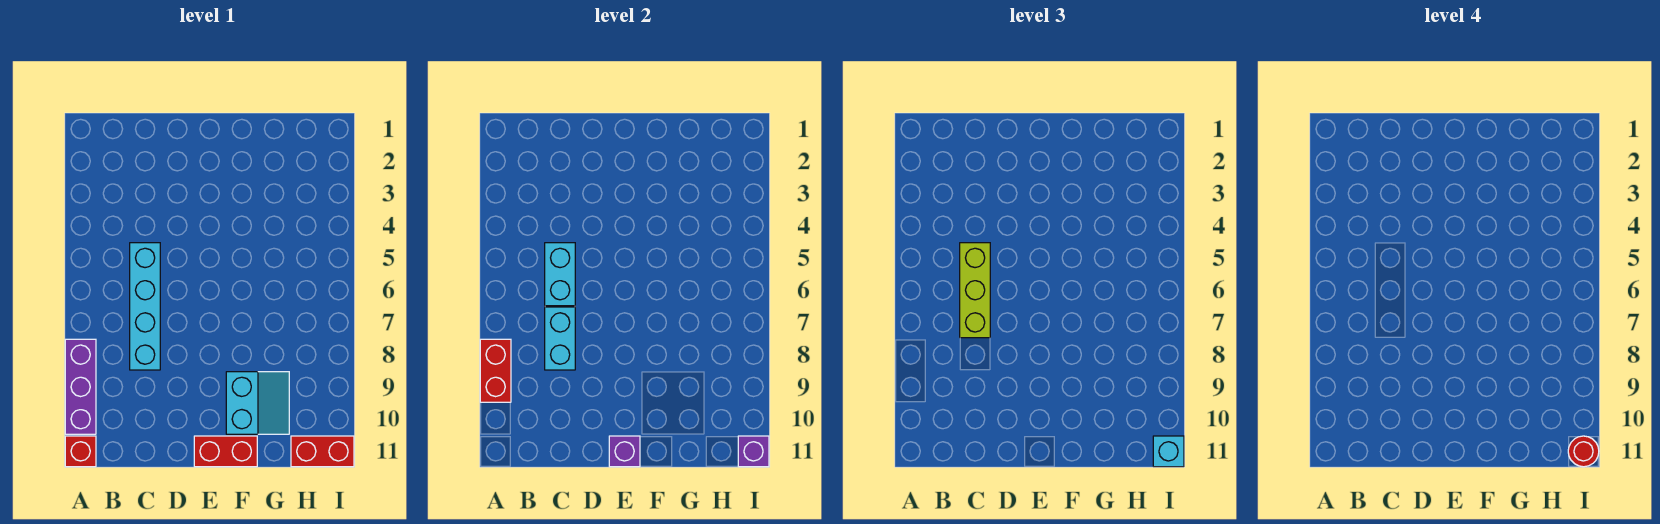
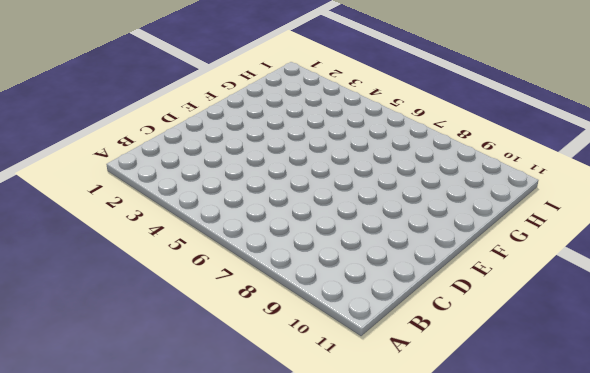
none -> purple brick A8:A10 level 1
none -> red brick A11 level 1
none -> cyan brick C5:C8 level 1

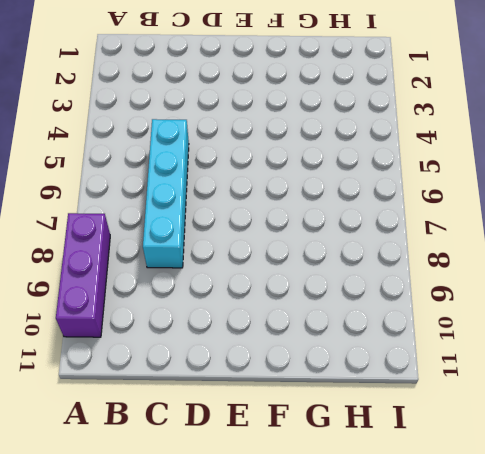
none -> red brick A11 level 1
none -> red brick E11:F11 level 1
none -> cyan slope F9:G10 level 1 top F

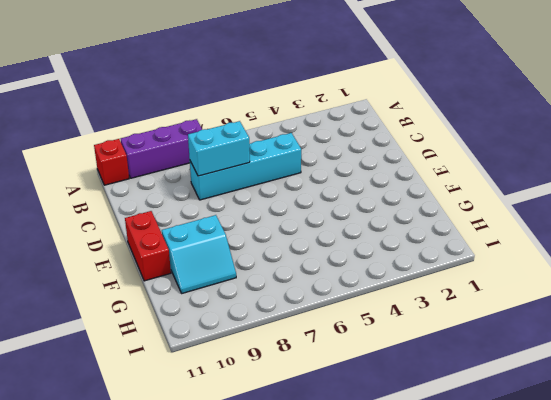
none -> red brick H11:I11 level 1
none -> red brick A8:A9 level 2
none -> cyan brick C5:C6 level 2

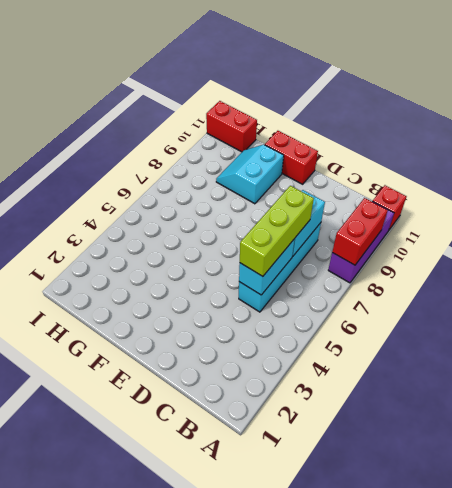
none -> purple brick E11 level 2
none -> purple brick I11 level 2
none -> cyan brick I11 level 3

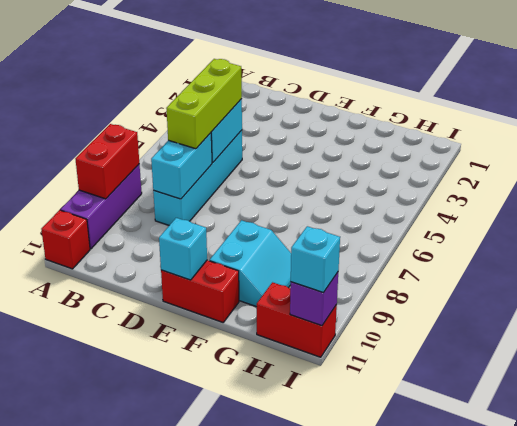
cyan brick E11 level 2 -> purple brick E11 level 2
none -> red round brick I11 level 4

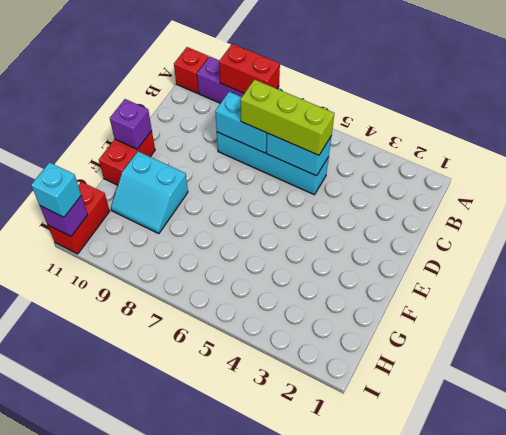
none -> red round brick I11 level 4

